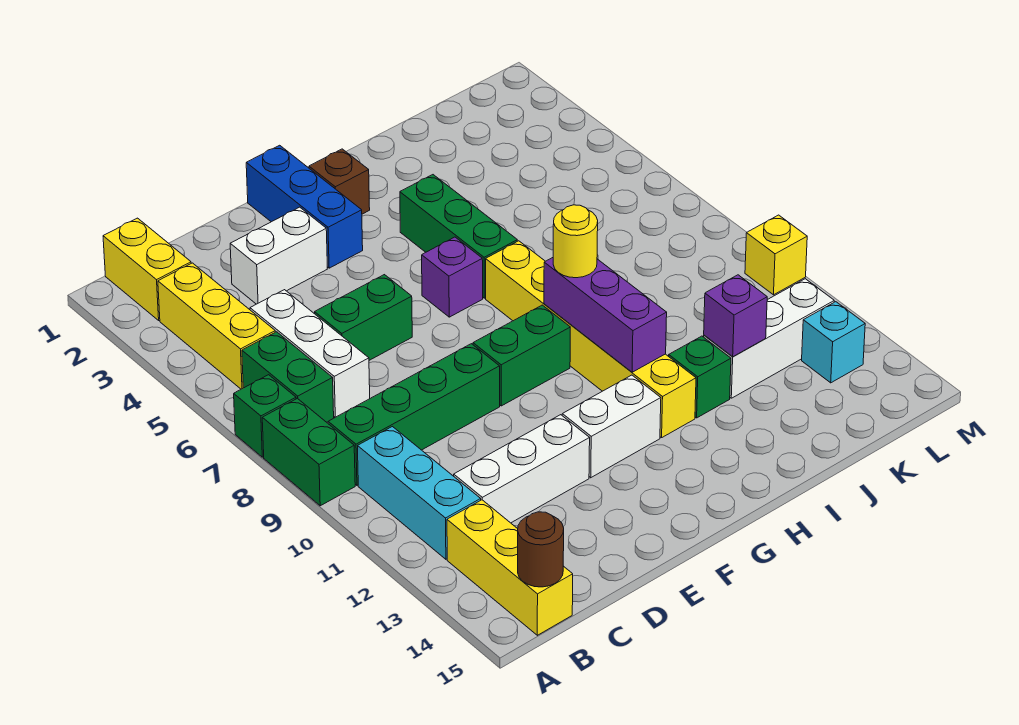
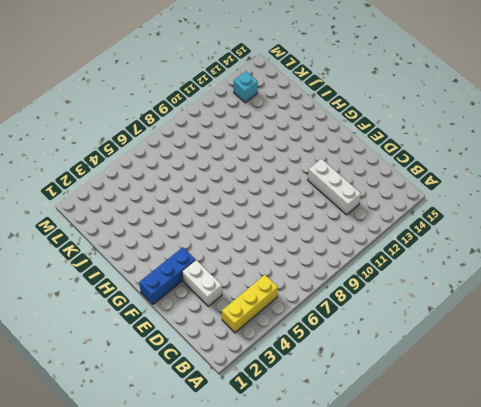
none -> green brick A7 level 1
none -> green brick A8:A9 level 1
none -> yellow brick B1:B2 level 1

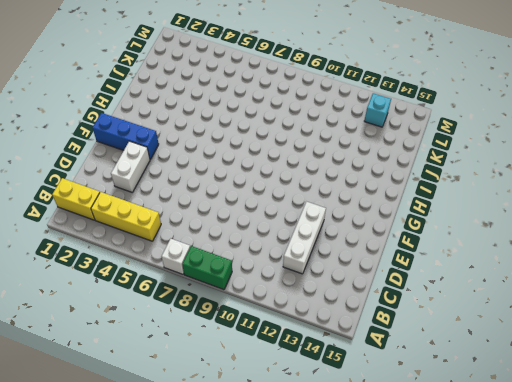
white brick A7 level 1 -> green brick A7 level 1
none -> green brick B6:B7 level 1
none -> green brick B9:E9 level 1
none -> cyan brick B10:B12 level 1

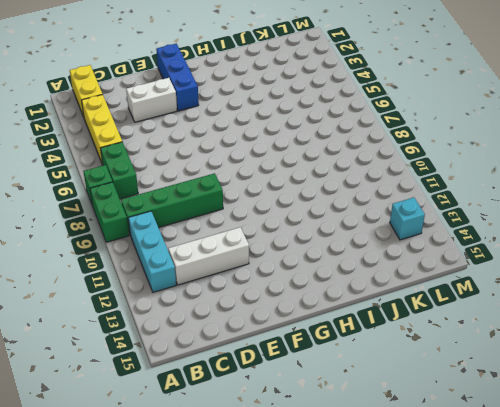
none -> yellow brick B13:B15 level 1
none -> white brick C5:C7 level 1
none -> green brick D6:E6 level 1

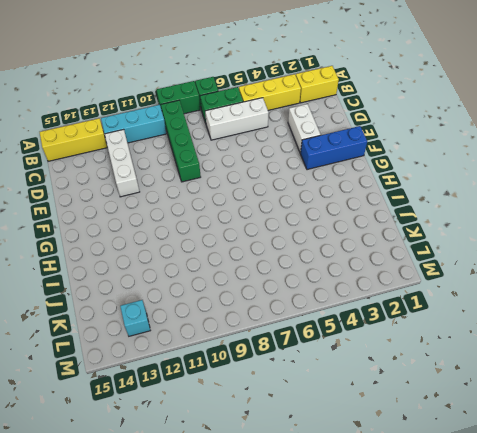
none -> green brick D6:E6 level 1
none -> green brick F9:G9 level 1
none -> white brick F12:G12 level 1

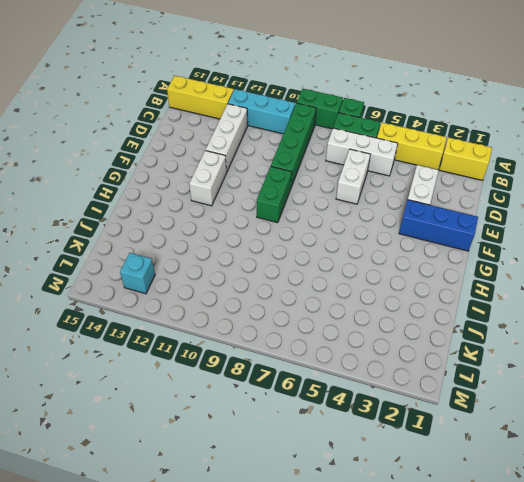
white brick D6:E6 level 1 -> green brick D6:E6 level 1
none -> brown brick G2 level 1
none -> purple brick G6 level 1
none -> green brick H4:H6 level 1

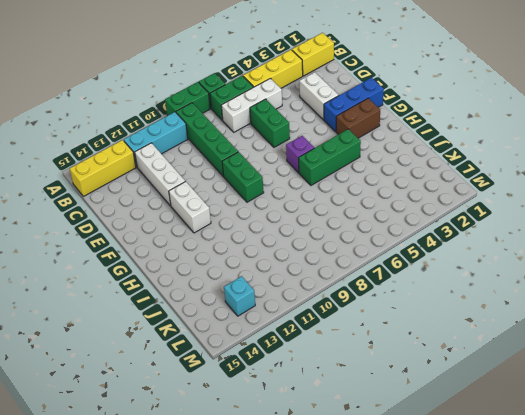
brown brick G2:G3 level 1 -> brown brick G2 level 1
none -> yellow brick H7:H12 level 1
none -> green brick I12 level 1
none -> white brick J12:L12 level 1

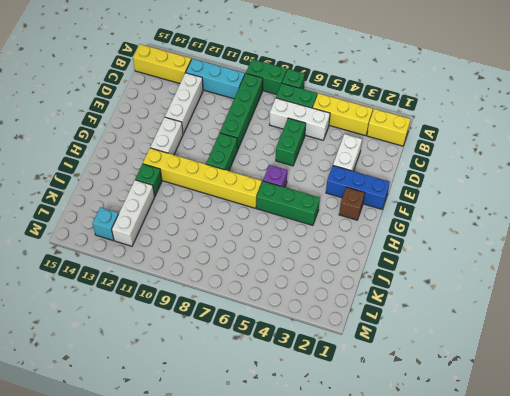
none -> yellow brick M10 level 1
none -> brown round brick B15 level 2
none -> purple brick H9:H11 level 2

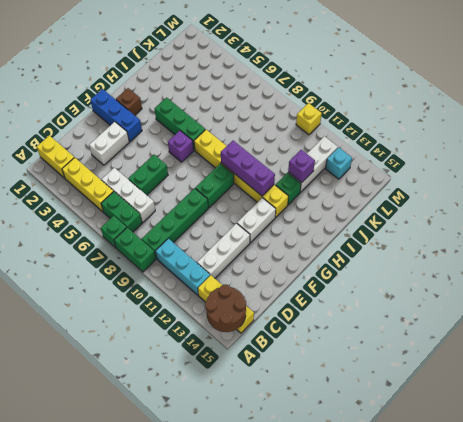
brown round brick A14:B15 level 2 -> brown round brick B15 level 2
none -> yellow round brick H9 level 3

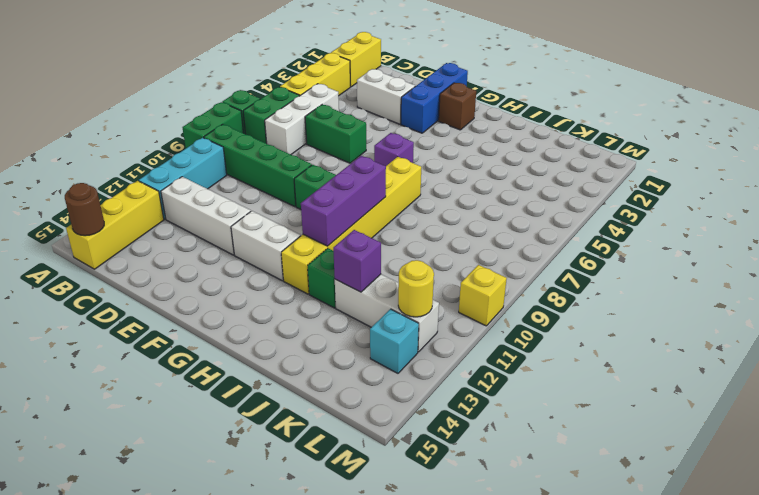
yellow round brick L12 level 2 -> yellow round brick H9 level 3
none -> green brick H4:H6 level 1

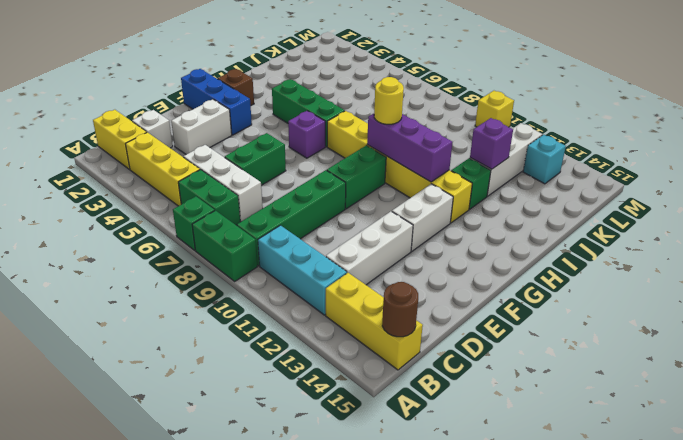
white brick C2 level 1 -> none

